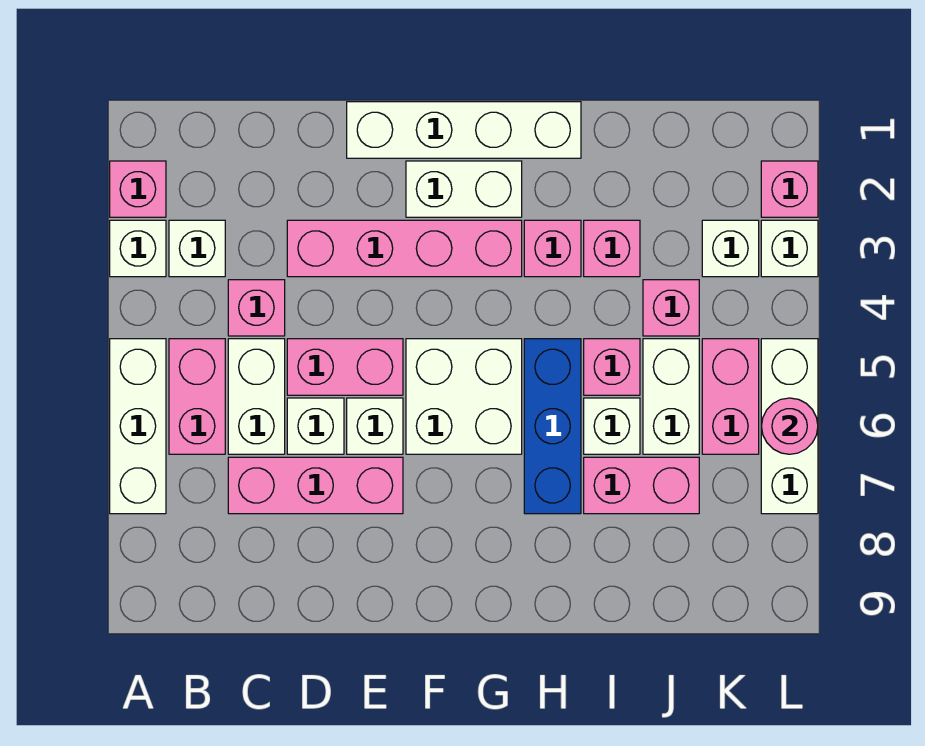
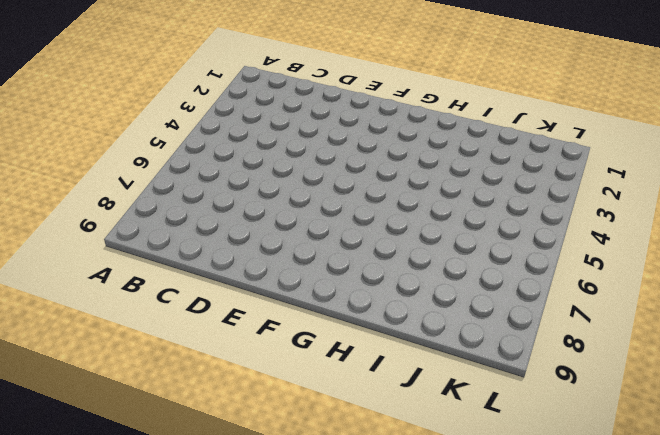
none -> pink brick A2 level 1
none -> white brick A3 level 1
none -> white brick A5:A7 level 1

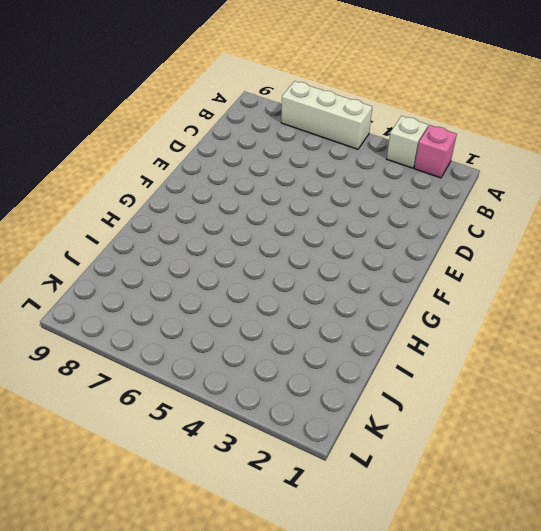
none -> white brick B3 level 1
none -> pink brick B5:B6 level 1
none -> pink brick C4 level 1

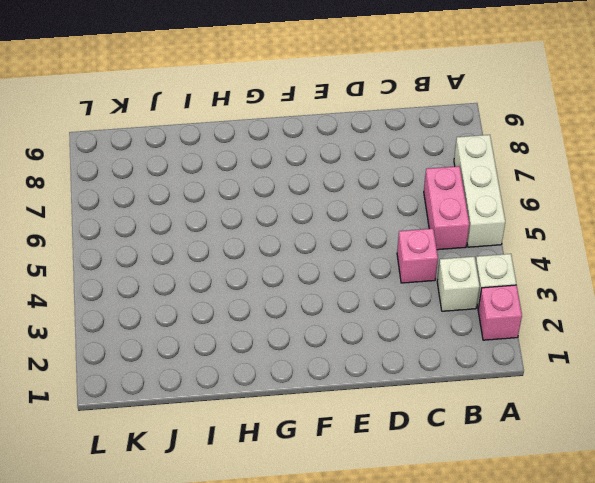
none -> white brick C5:C6 level 1
none -> pink brick C7:E7 level 1
none -> pink brick D3:G3 level 1

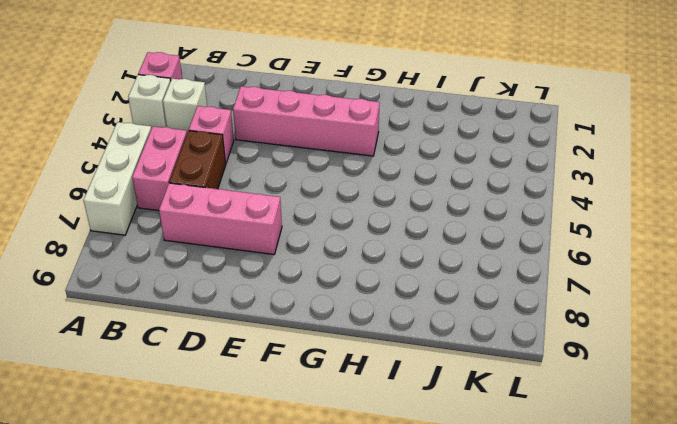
brown brick C5:C6 level 1 -> white brick C5:C6 level 1
none -> pink brick D5:E5 level 1
none -> white brick D6 level 1
none -> white brick E1:H1 level 1

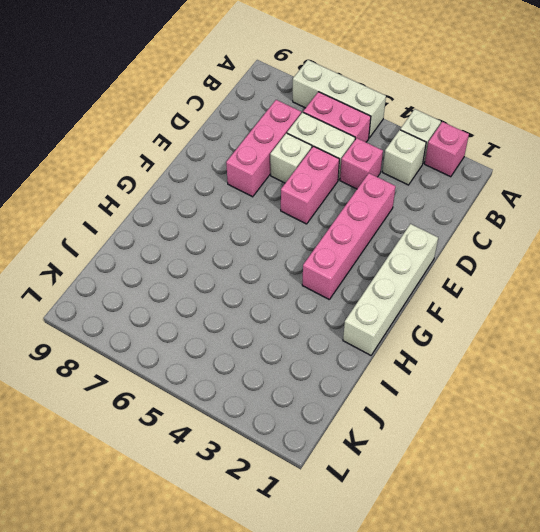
none -> white brick E6 level 1
none -> white brick F2:G2 level 1
none -> white brick F5:G6 level 1

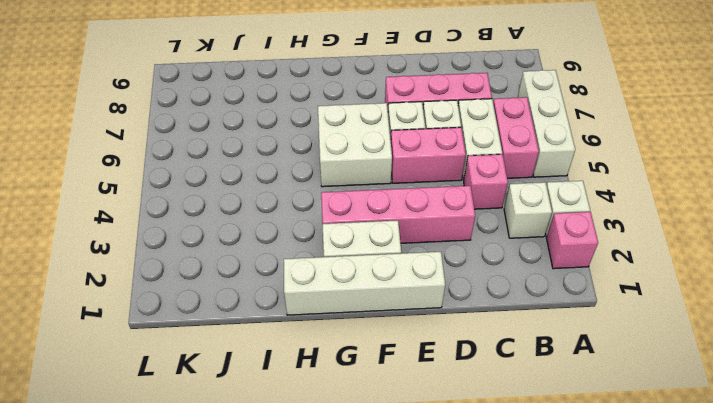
none -> pink brick H3 level 1
none -> blue brick H5:H7 level 1
none -> pink brick I3 level 1

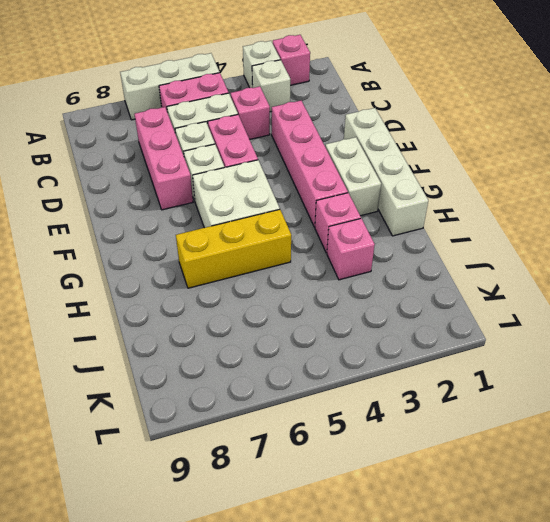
yellow brick H5:H7 level 1 -> blue brick H5:H7 level 1
none -> pink brick I5 level 1
none -> white brick I6 level 1
none -> pink brick I7:J7 level 1

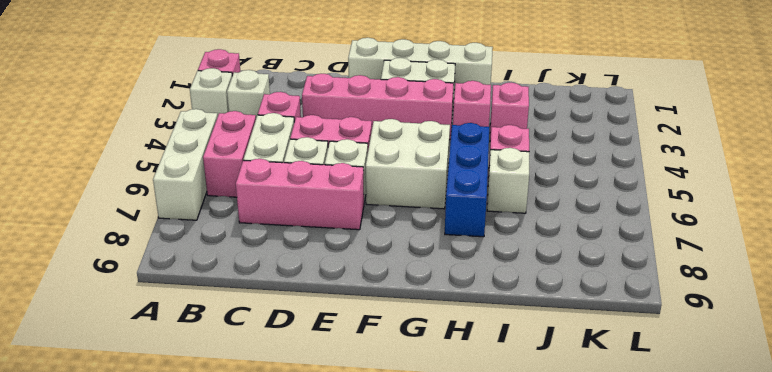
none -> pink brick I7:J7 level 1
none -> pink brick J4 level 1
none -> white brick J5:J6 level 1

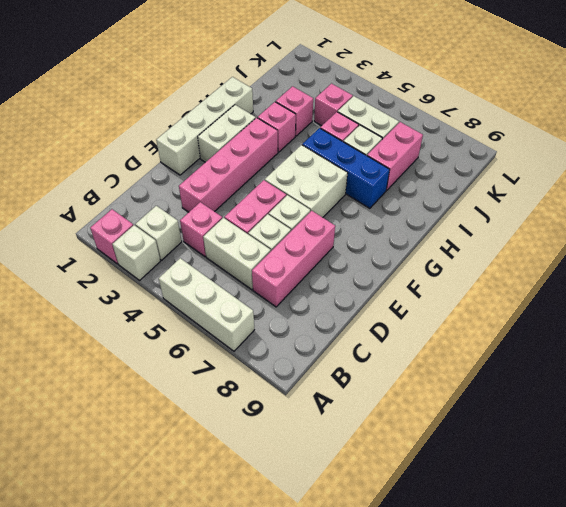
none -> pink brick B5:B6 level 1
none -> white brick K3 level 1
none -> pink brick K5:K6 level 1

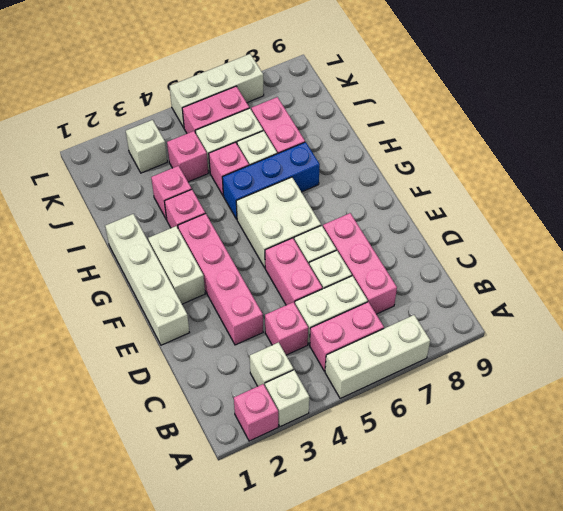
none -> pink brick L2 level 1
none -> white brick L3 level 1
none -> pink round brick L6 level 2

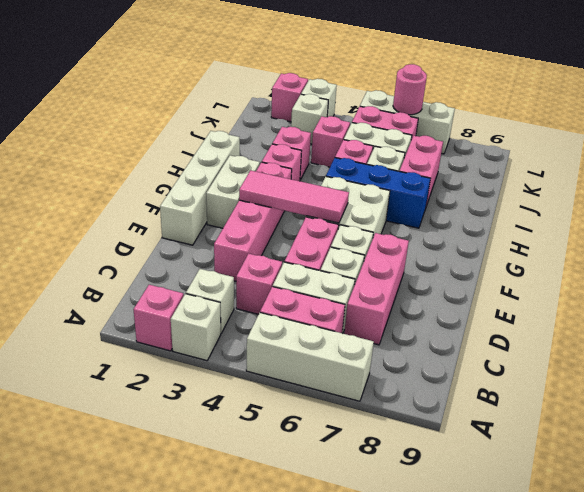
pink tile F3:F5 level 2 -> none

